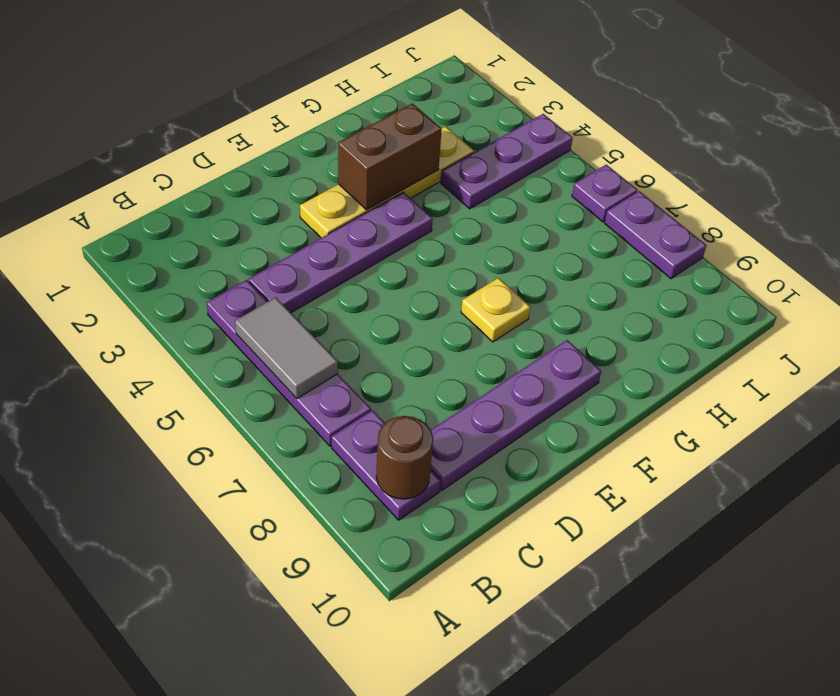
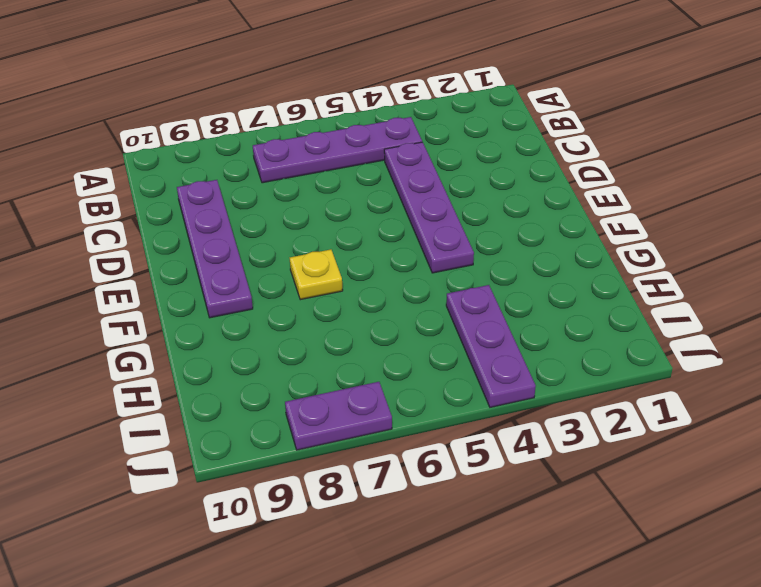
none -> purple plate B8:B9 level 1
none -> yellow plate E3:H3 level 1
none -> purple plate J6 level 1

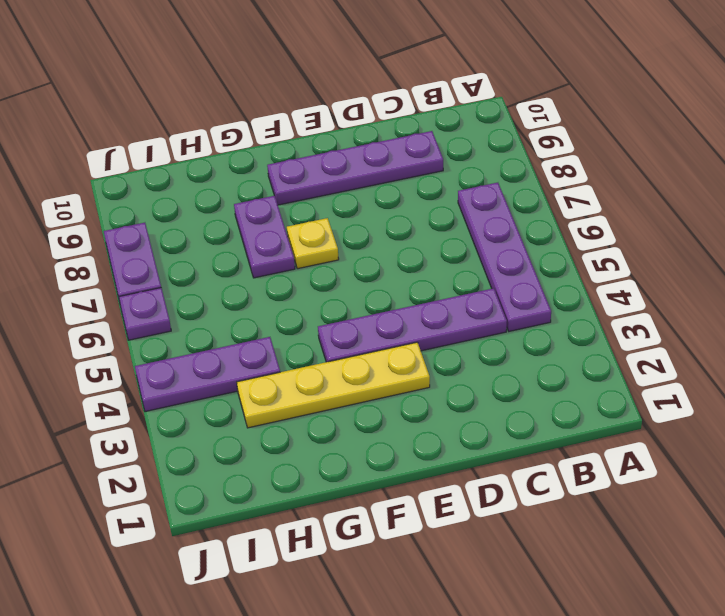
purple plate G7:G8 level 1 -> purple plate B8:B9 level 1
none -> grey tile B5:B6 level 2
none -> brown round brick B9 level 2
none -> brown brick F3:G3 level 2

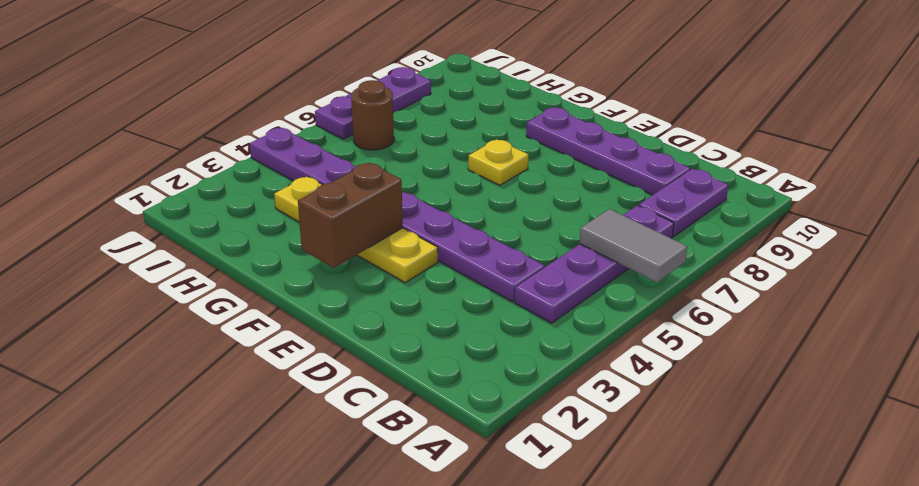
grey tile A6:B6 level 2 -> grey tile B5:B6 level 2
brown brick F2:F3 level 2 -> brown brick F3:G3 level 2
brown round brick I6 level 1 -> brown round brick B9 level 2

